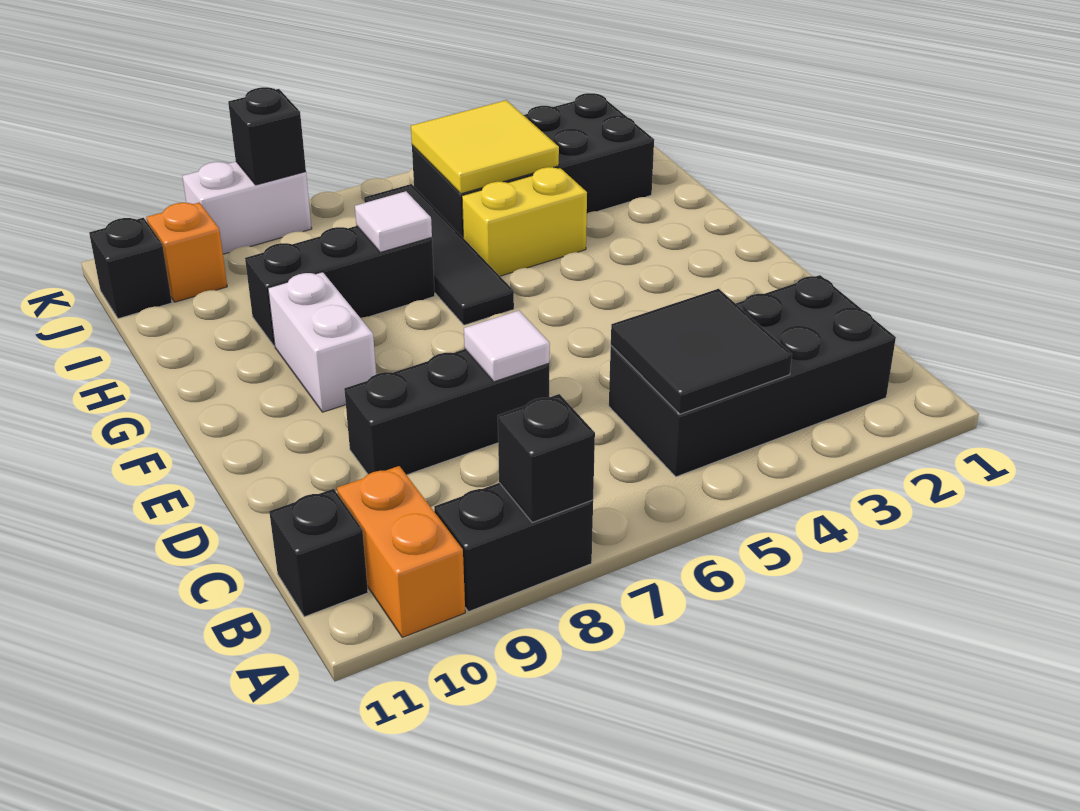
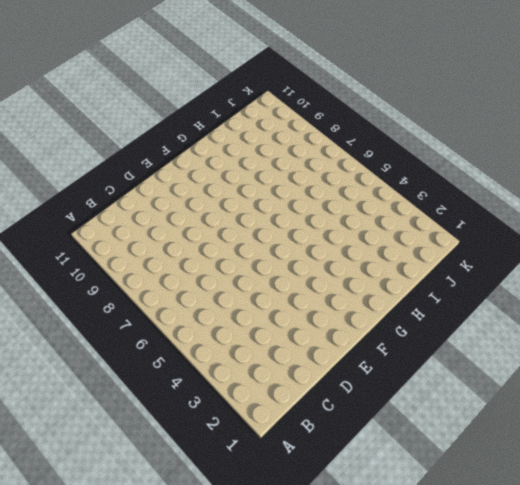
none -> black brick A8:A9 level 1
none -> orange brick A10:B10 level 1
none -> black brick B2:C5 level 1

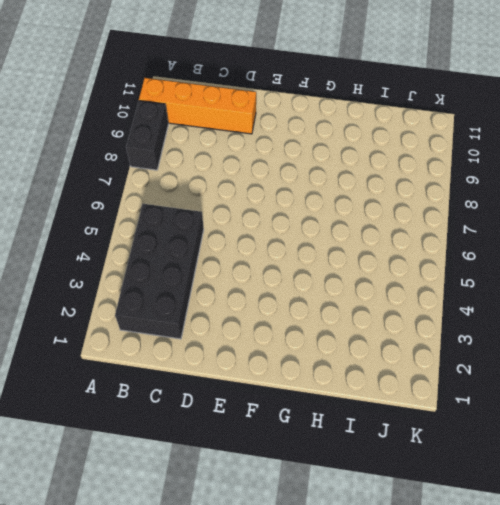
orange brick A10:D10 level 1 -> orange brick A10:B10 level 1
none -> black brick B11 level 1
none -> black brick D7:D9 level 1
none -> white brick F9:G9 level 1

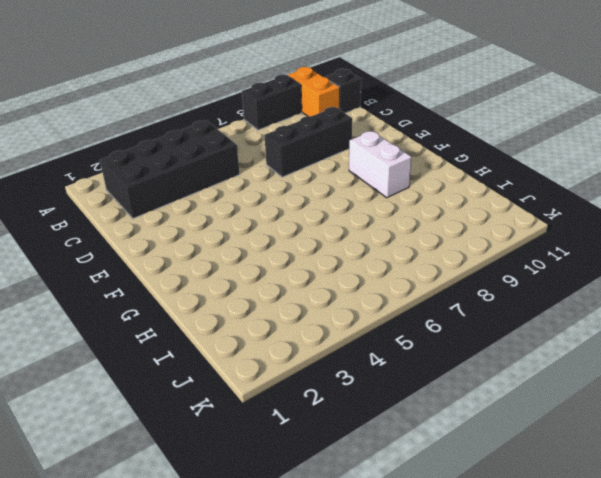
none -> black tile G6:J6 level 1
none -> yellow brick H4:H5 level 1
none -> black brick H7:H9 level 1

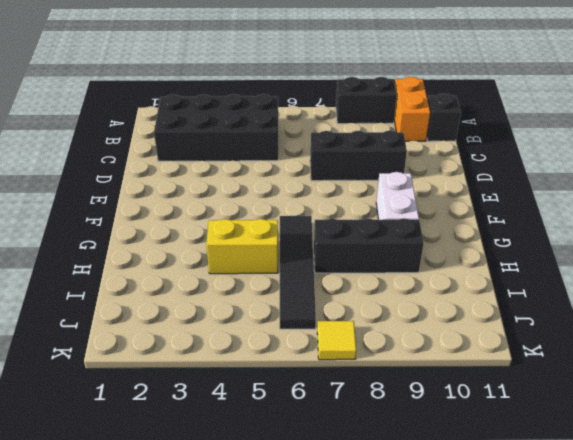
yellow tile K7 level 1 -> none
none -> black brick I2:J5 level 1
none -> orange brick J10 level 1
none -> black brick J11 level 1

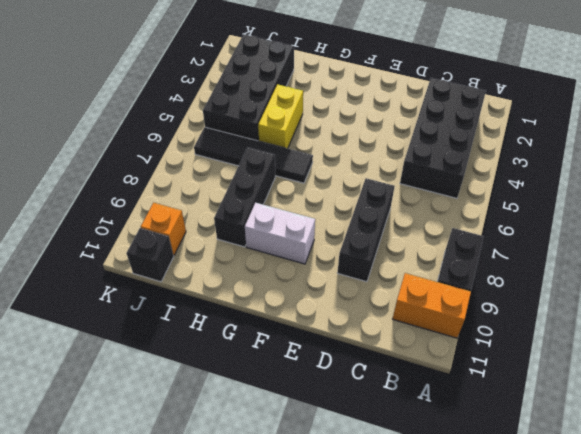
none -> black brick B11 level 1
none -> white brick K8:K9 level 1
none -> black brick A8 level 2

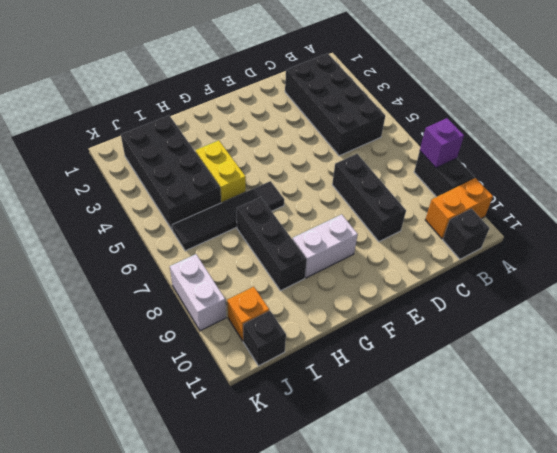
purple brick A8 level 2 -> black brick A8 level 2
none -> black tile B4:C5 level 2
none -> white tile D7 level 2
none -> white tile H7 level 2

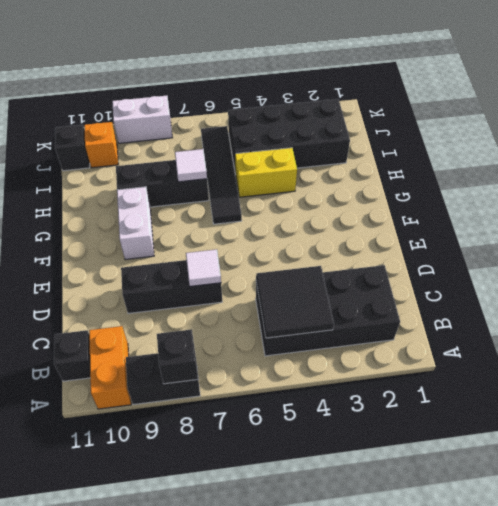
none -> yellow tile I4:J5 level 2
none -> black brick K8 level 2

